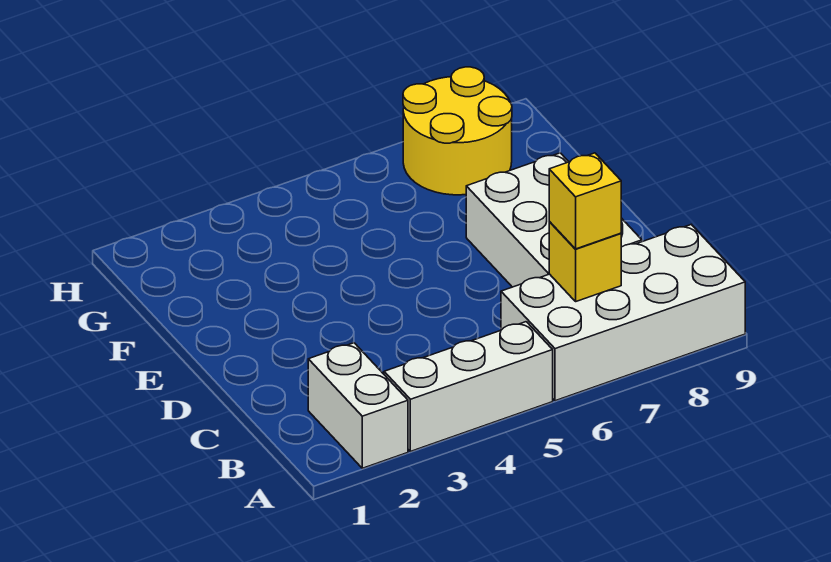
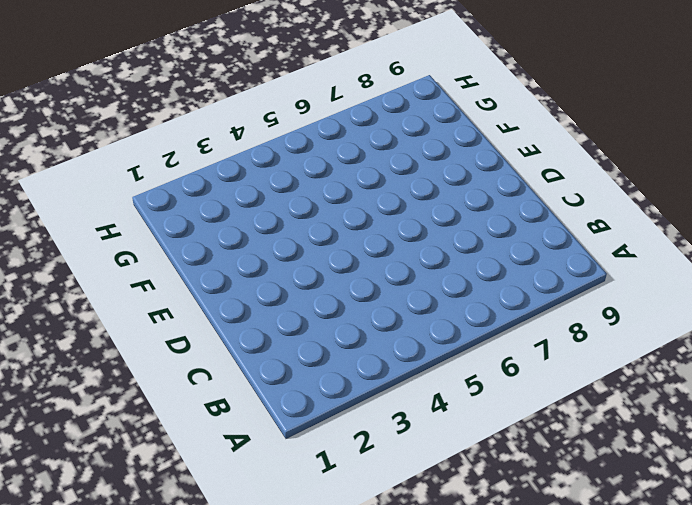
none -> white brick A2:B2 level 1
none -> white brick A3:A5 level 1

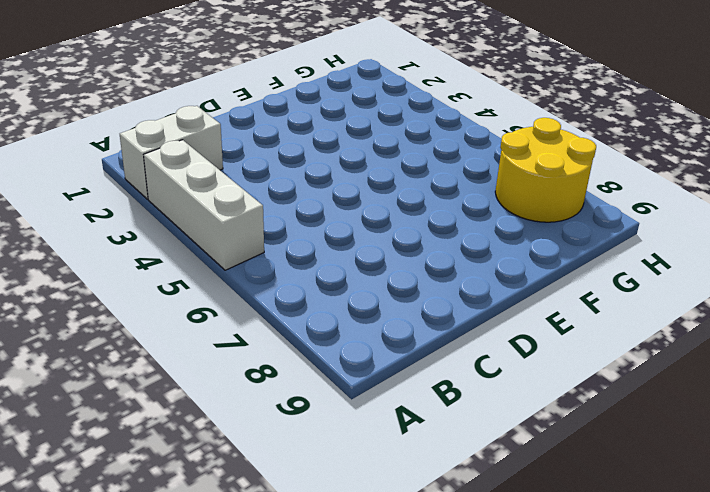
none -> white brick A6:B9 level 1
none -> white brick C7:E8 level 1

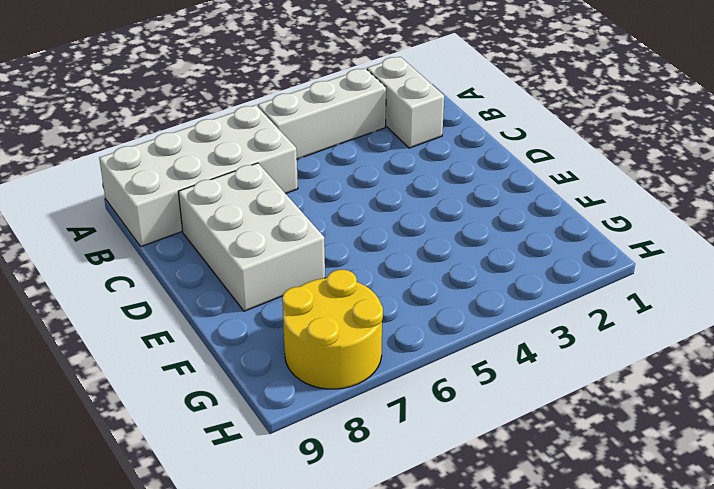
none -> yellow brick B7 level 2
none -> yellow brick B7 level 3

